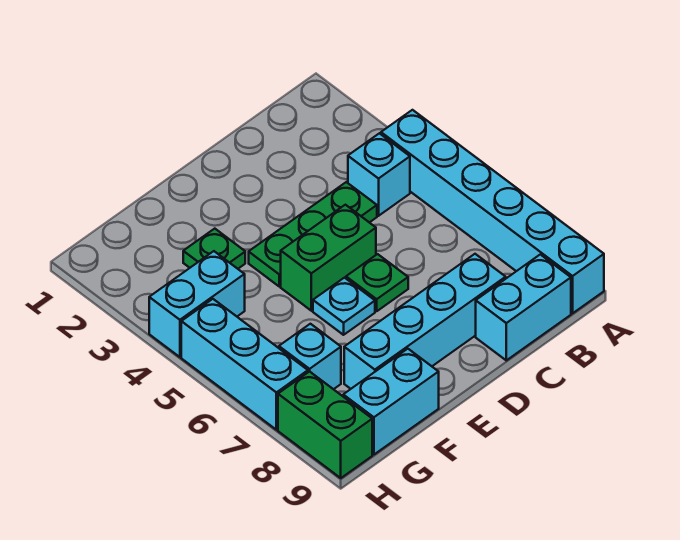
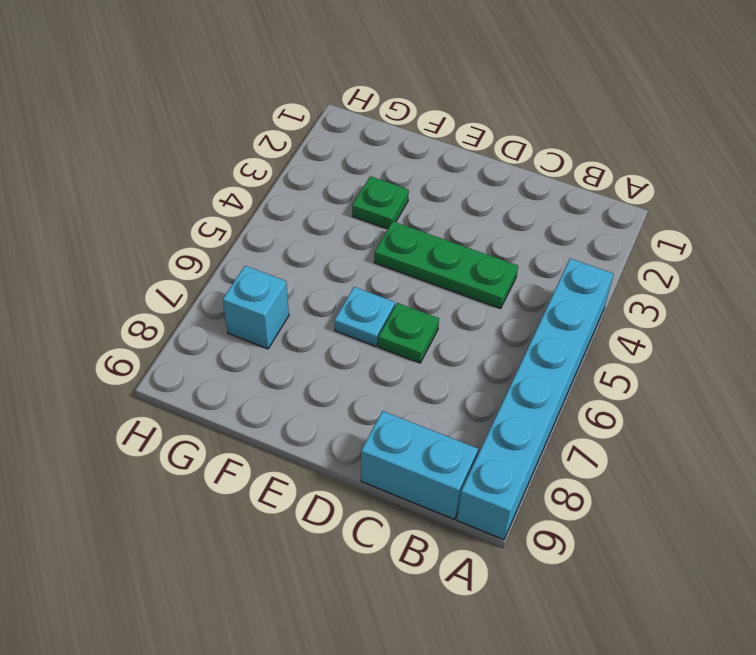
none -> cyan brick B4 level 1
none -> cyan brick C8:F8 level 1
none -> green brick D5:E5 level 1

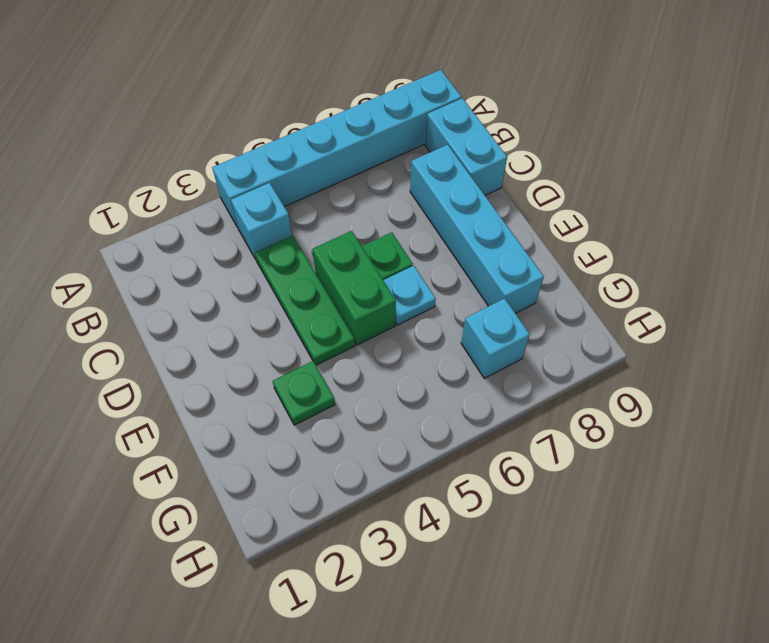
none -> cyan brick F9:G9 level 1
none -> cyan brick G4:H4 level 1
none -> cyan brick H5:H7 level 1

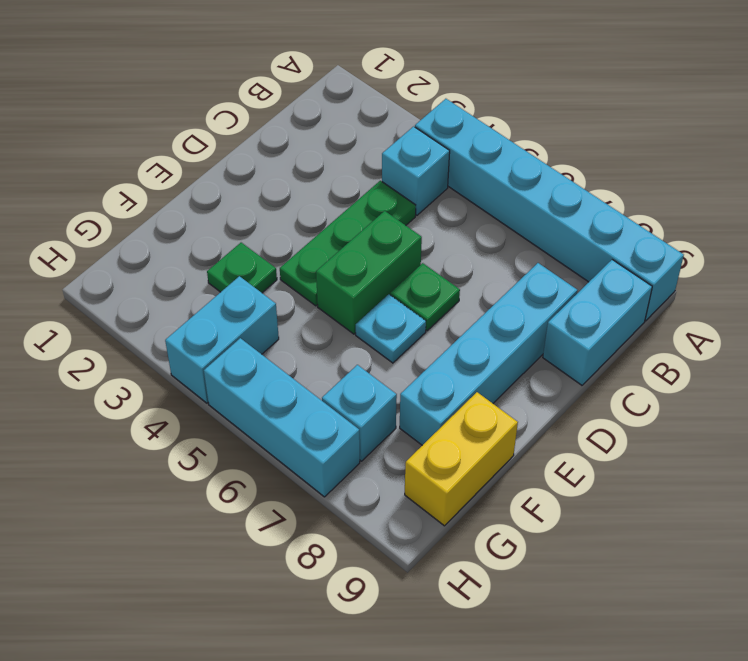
yellow brick F9:G9 level 1 -> cyan brick F9:G9 level 1
none -> green brick H8:H9 level 1

